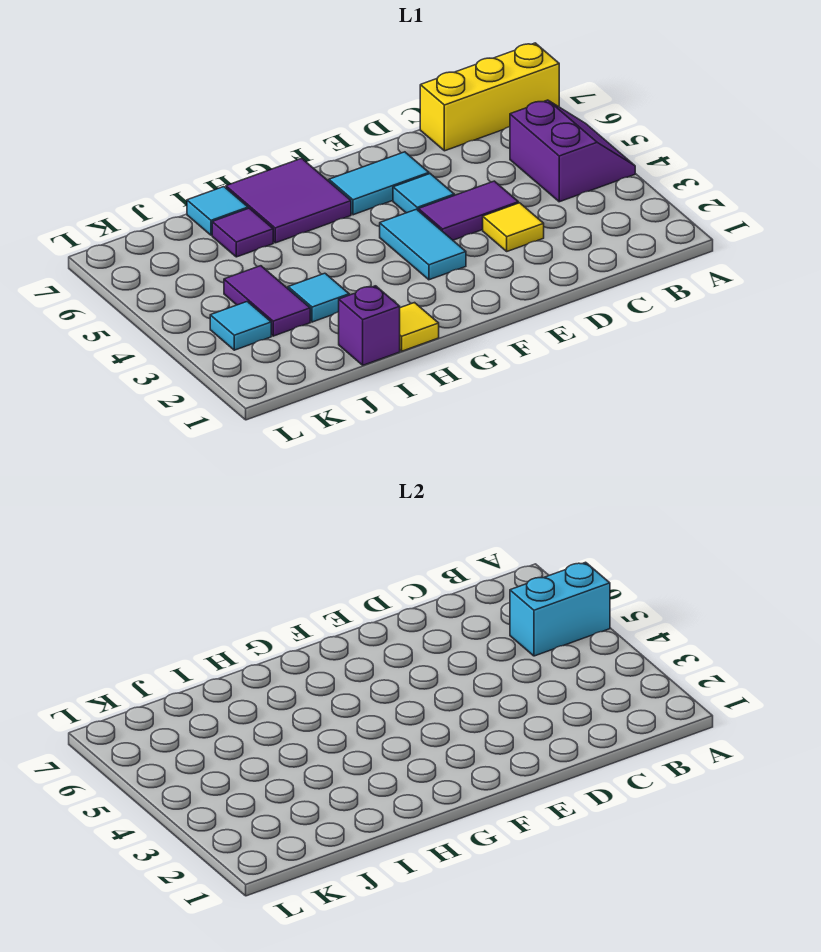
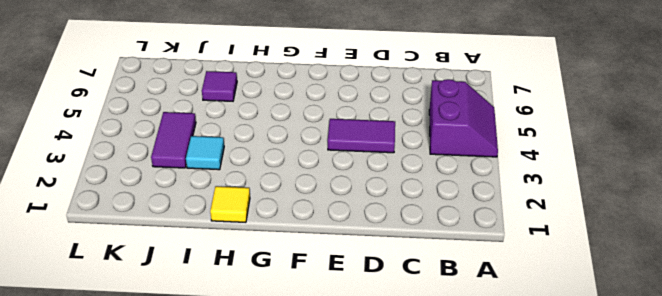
none -> yellow brick A7:C7 level 1
none -> yellow tile D3 level 1
none -> cyan tile E5 level 1

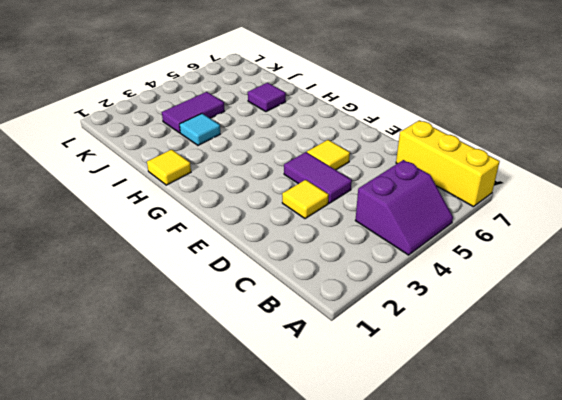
yellow tile E5 level 1 -> cyan tile E5 level 1
none -> cyan tile E6:F6 level 1
none -> cyan tile F3:F4 level 1
none -> purple tile G6:H7 level 1

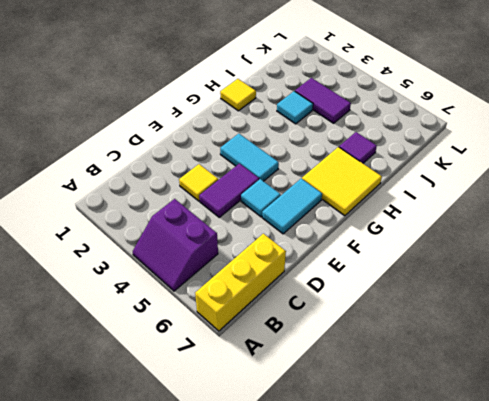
yellow tile G6:H7 level 1 -> purple tile G6:H7 level 1
none -> purple brick I1 level 1
none -> cyan tile I7 level 1
none -> cyan tile K3 level 1

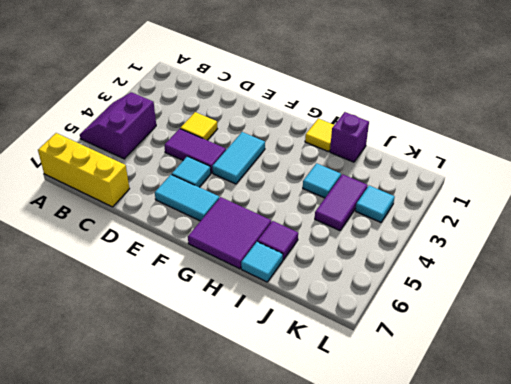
none -> cyan brick A5:B5 level 2

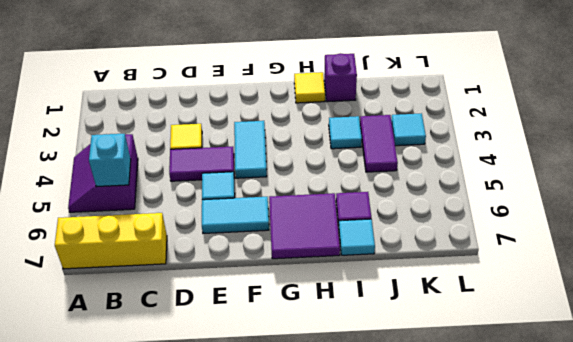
cyan brick B5 level 2 -> cyan brick A5:B5 level 2

